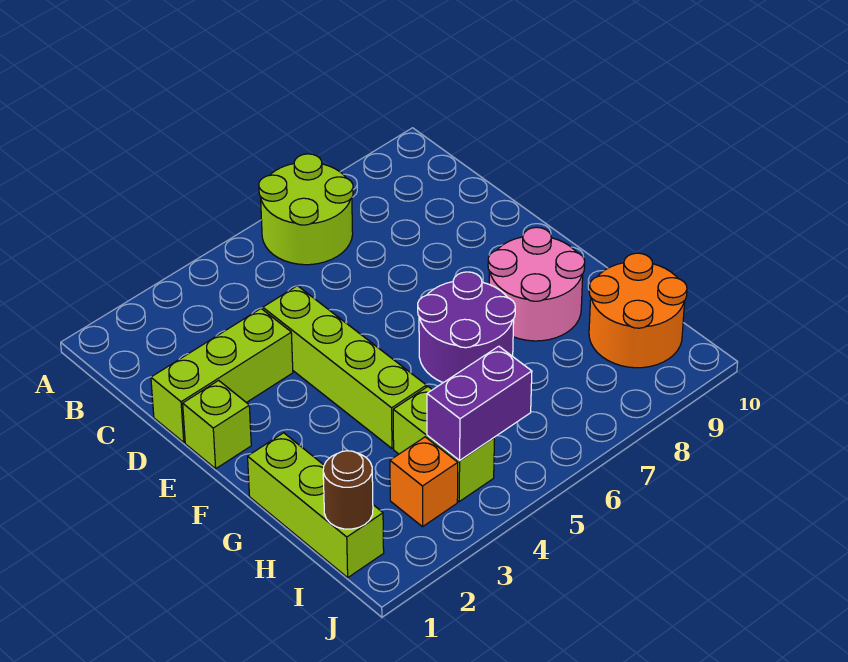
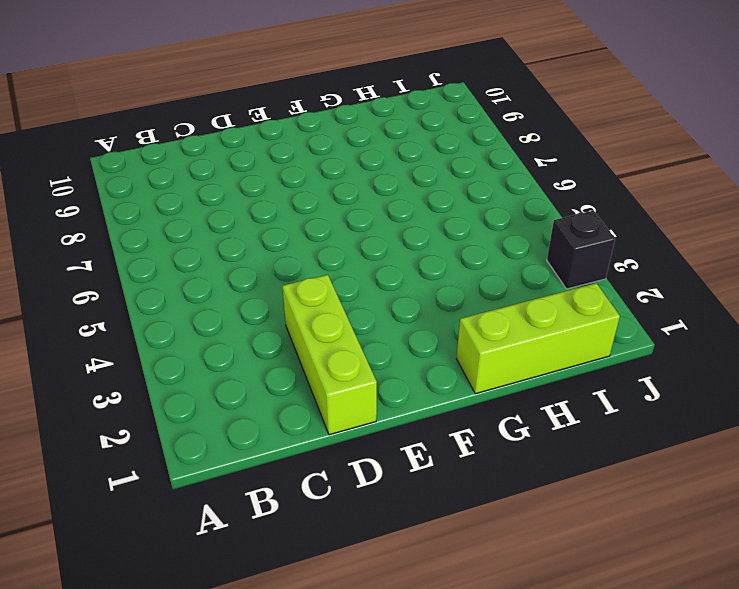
black brick J3 level 1 -> none
none -> lime round brick A6:B7 level 1
none -> lime brick D4:G4 level 1
none -> lime brick E1 level 1

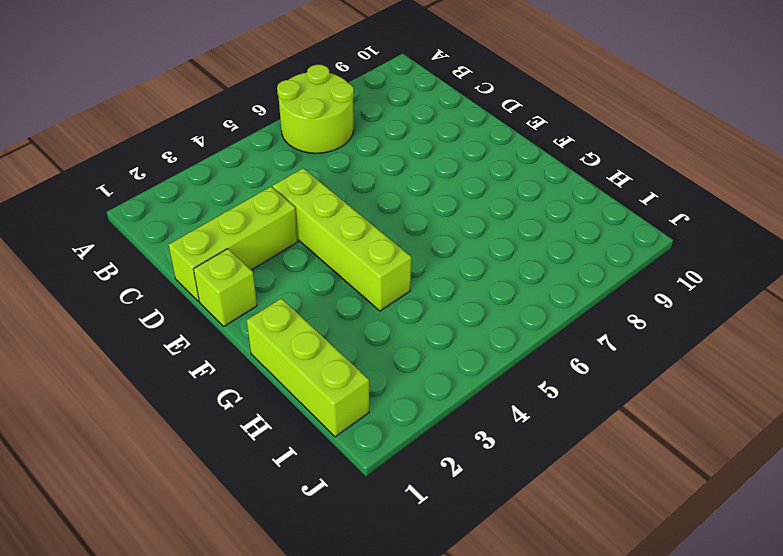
none -> purple round brick F6:G7 level 1
none -> pink round brick F8:G9 level 1
none -> lime brick H4:I4 level 1

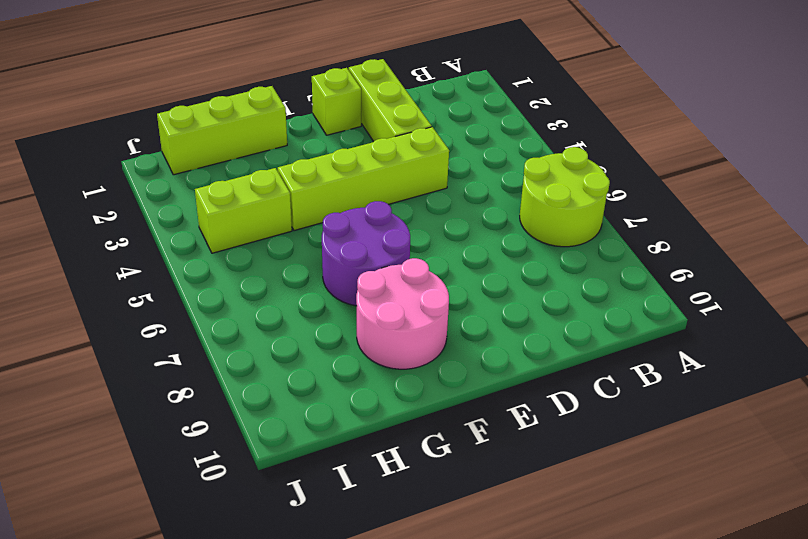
none -> orange round brick H9:I10 level 1
none -> orange brick I3 level 1
none -> brown round brick I1 level 2

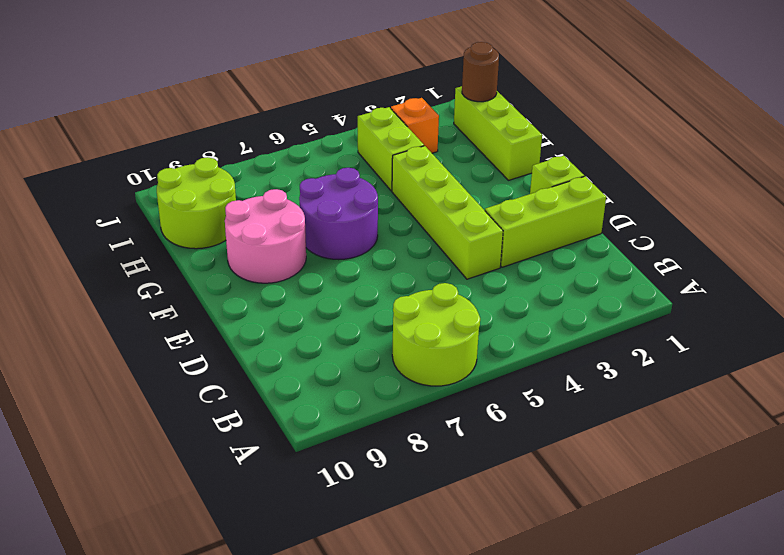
lime round brick H9:I10 level 1 -> orange round brick H9:I10 level 1
none -> purple brick I4:I5 level 2

